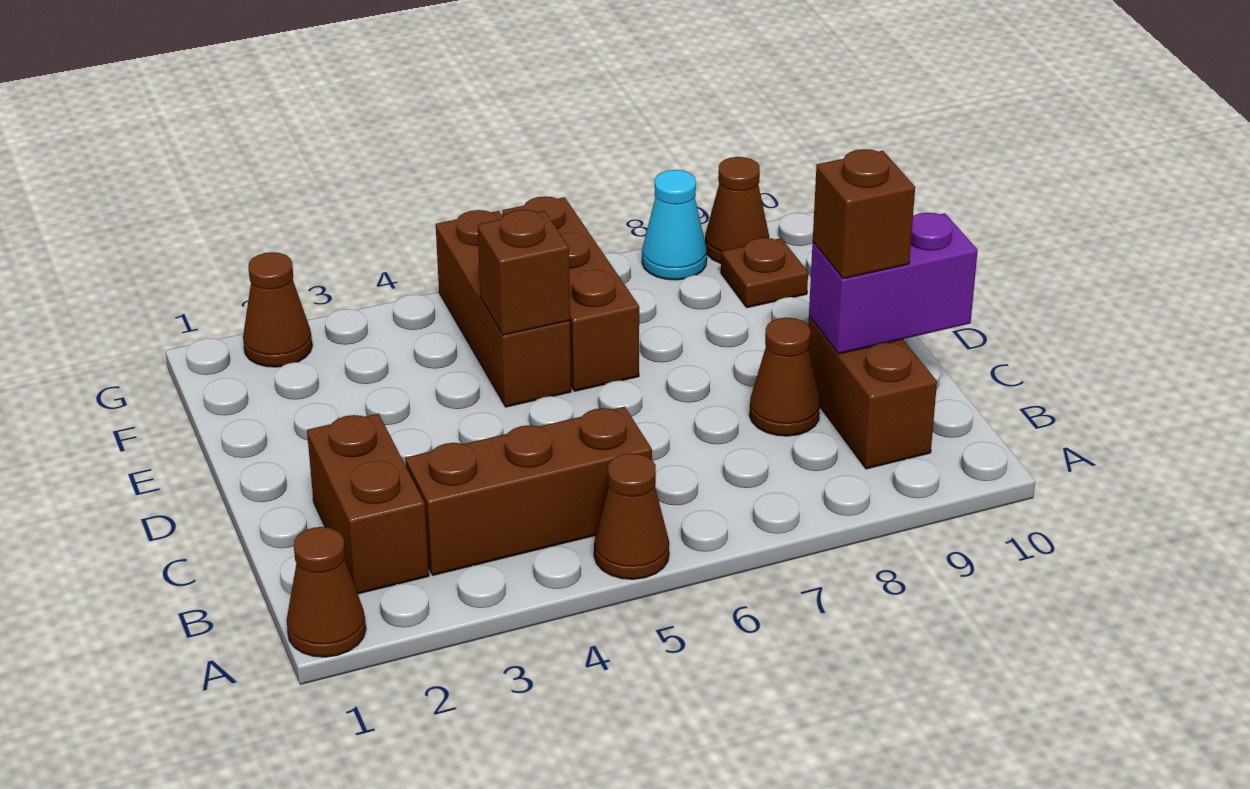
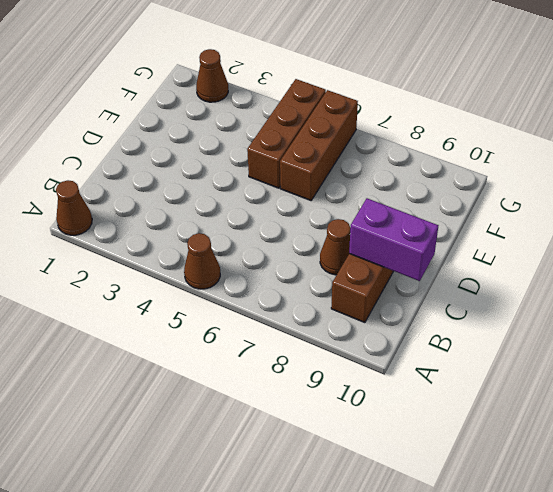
none -> brown brick B2:C2 level 1
none -> brown brick B3:B5 level 1
none -> brown plate F9 level 1

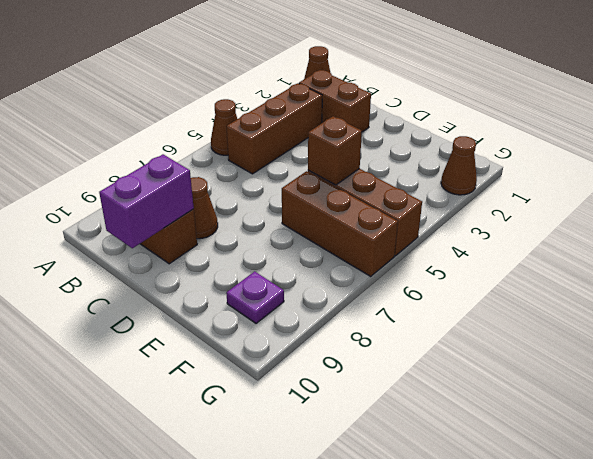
purple plate F9 level 1 -> brown plate F9 level 1
none -> cyan cone G8 level 1
none -> brown cone G9 level 1
none -> brown brick C9 level 3

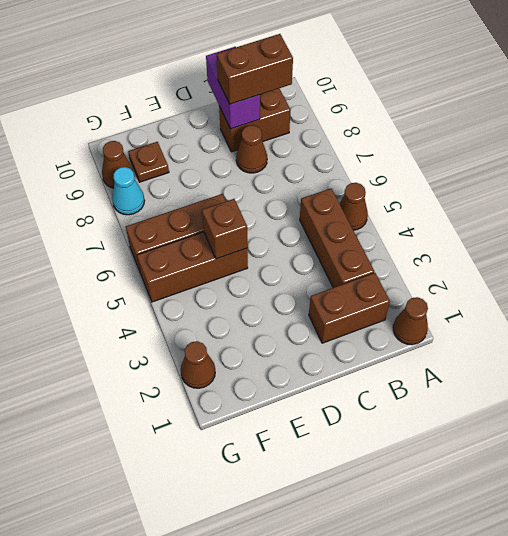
brown brick B9:C9 level 3 -> brown brick C9 level 3

